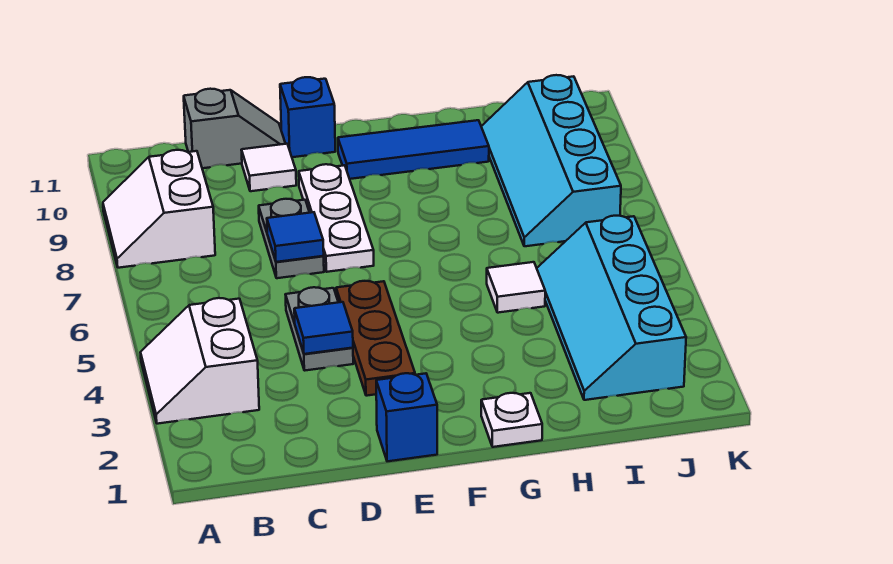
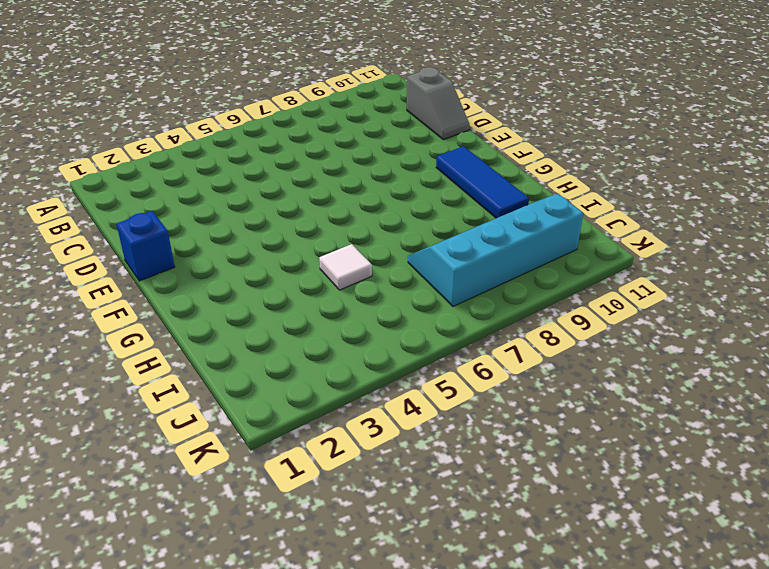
none -> white slope A3:B4 level 1 top B
none -> white slope A8:B9 level 1 top B
none -> grey plate D4:D5 level 1

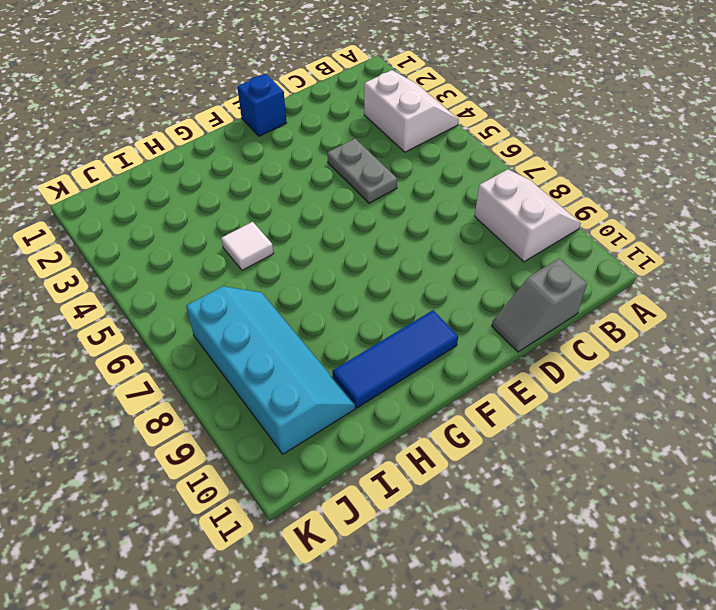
none -> grey plate D7:D8 level 1
none -> white tile D10 level 1
none -> brown plate E3:E5 level 1

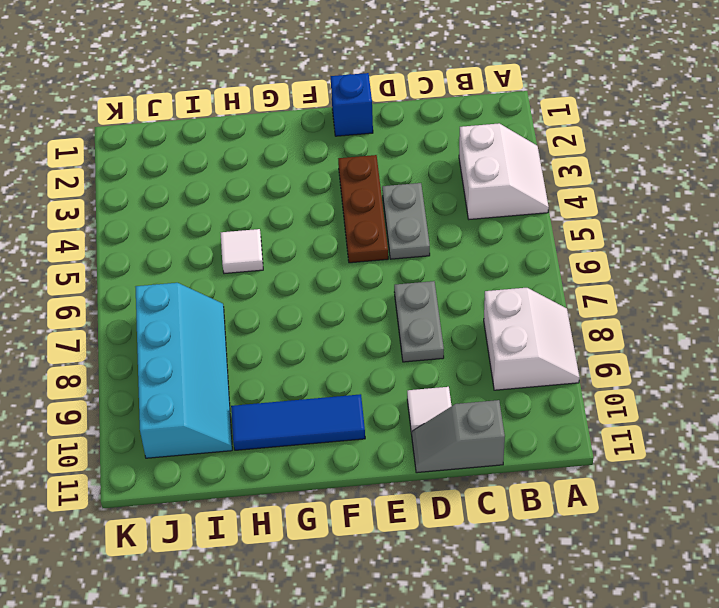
none -> white plate E7:E9 level 1
none -> blue brick E11 level 1
none -> white plate G1 level 1

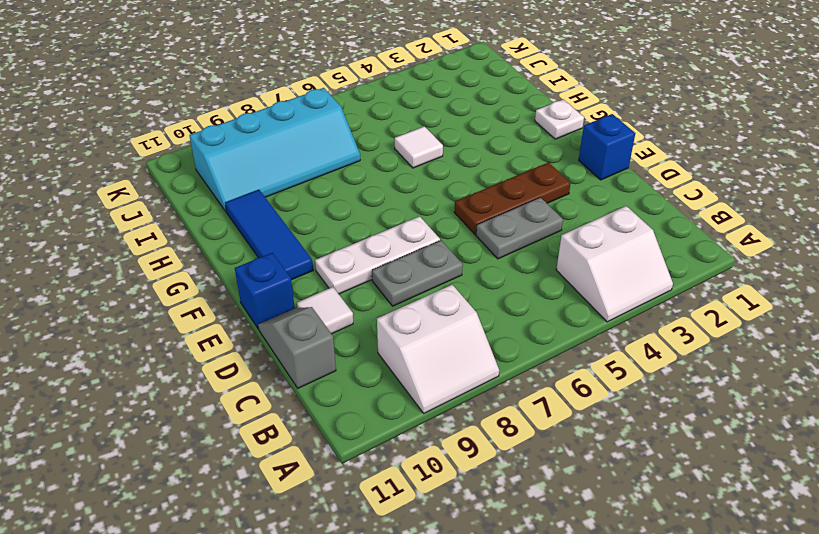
none -> cyan slope I2:J5 level 1 top J
none -> blue tile D4 level 2
none -> blue tile D7 level 2

